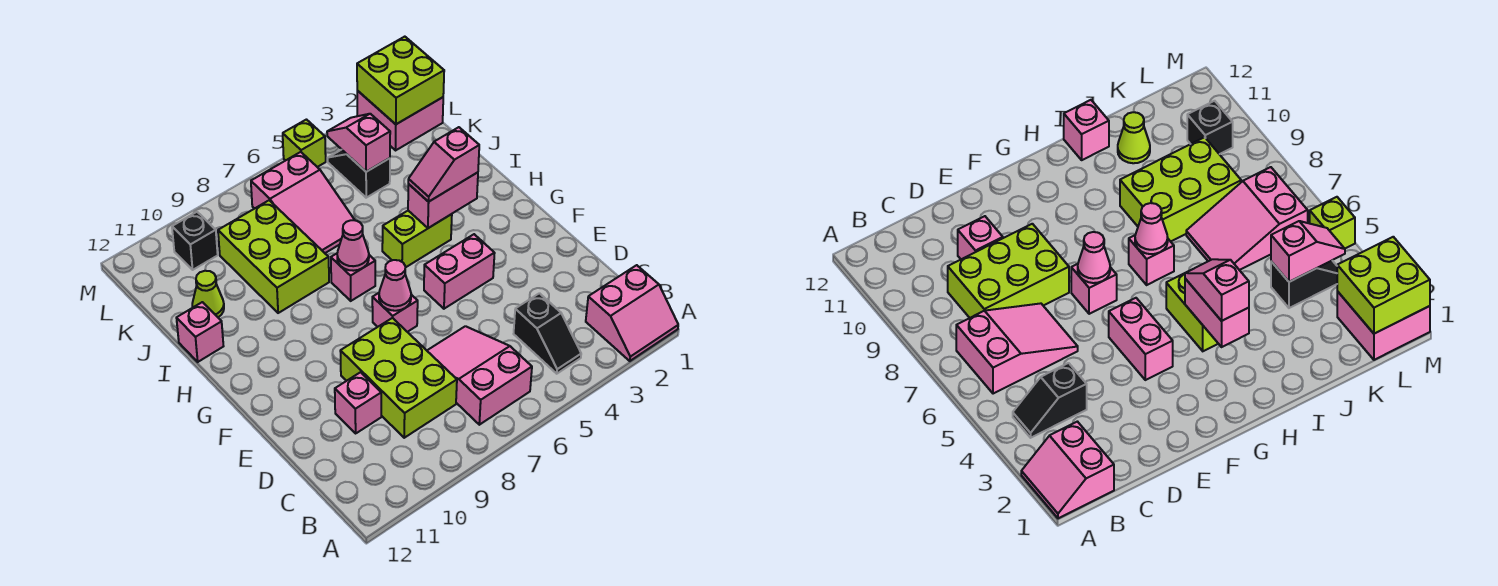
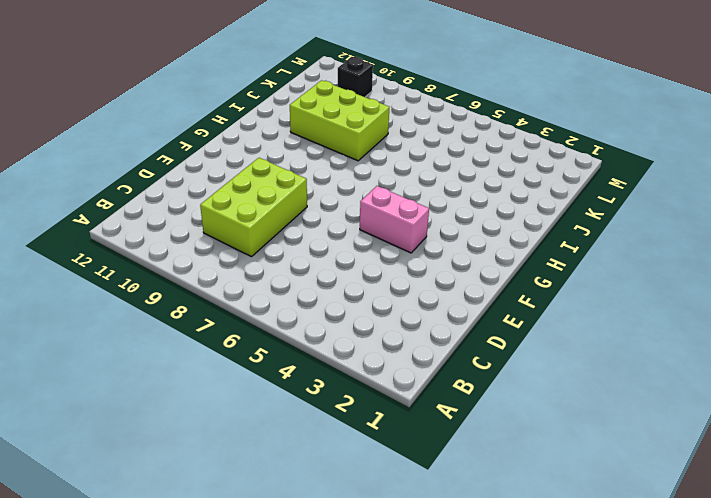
lime brick I8:J10 level 1 -> lime brick I8:K9 level 1
none -> pink slope A1:B2 level 1 top B
none -> black slope B4:C4 level 1 top C
none -> pink slope B6:D7 level 1 top B

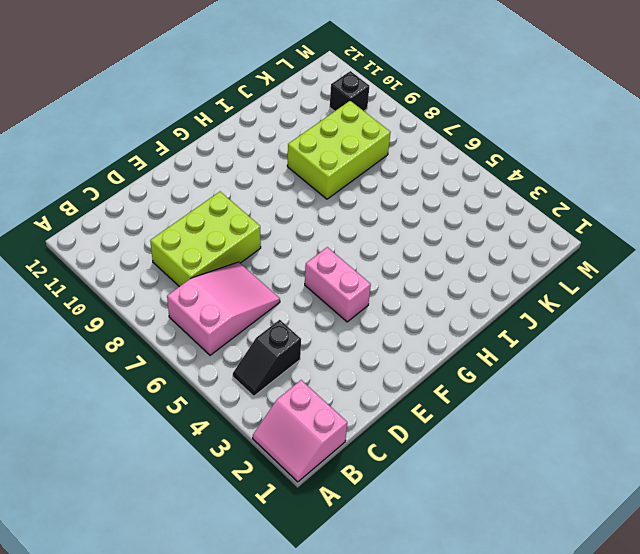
none -> pink brick D10 level 1
none -> pink brick F7 level 1
none -> lime brick H4:H5 level 1

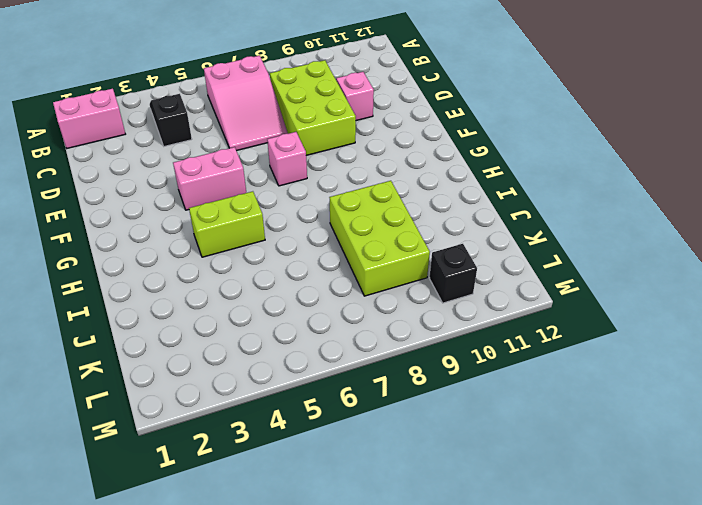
none -> pink brick H7 level 1
none -> pink brick I12 level 1
none -> pink slope J6:L7 level 1 top L

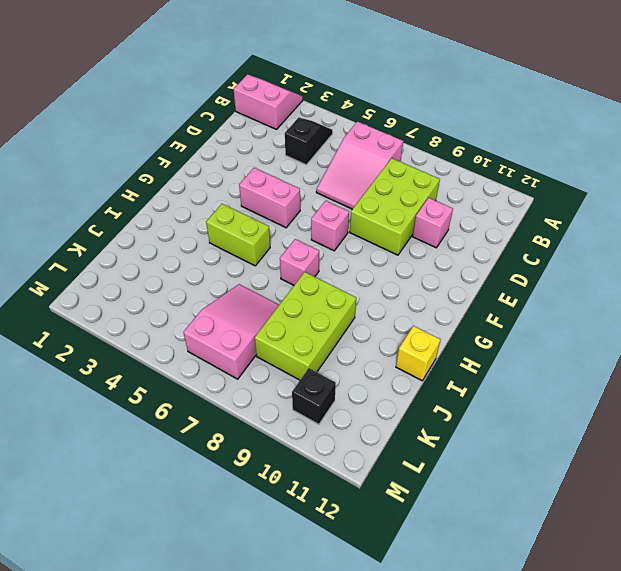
yellow brick I12 level 1 -> pink brick I12 level 1
none -> lime cone J11 level 1
none -> black slope K4:L4 level 1 top K
none -> pink brick L1:M2 level 1

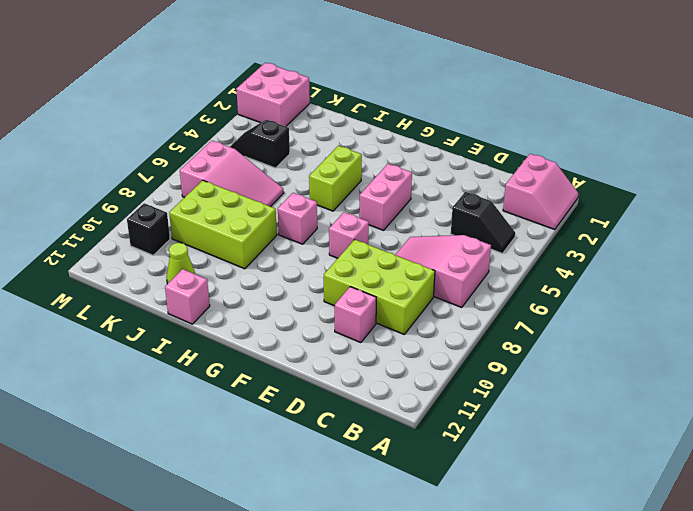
none -> lime brick M5 level 1
none -> pink cone F7 level 2
none -> pink brick H3:H4 level 2

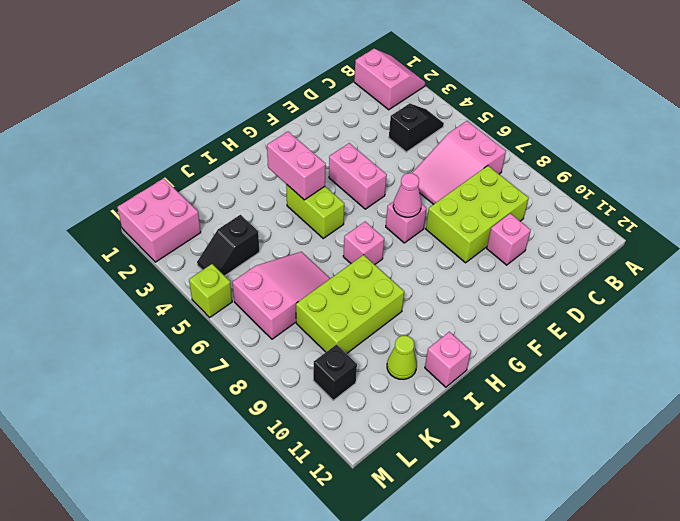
none -> pink cone H7 level 2
none -> pink slope K4:L4 level 2 top K
none -> lime brick L1:M2 level 2

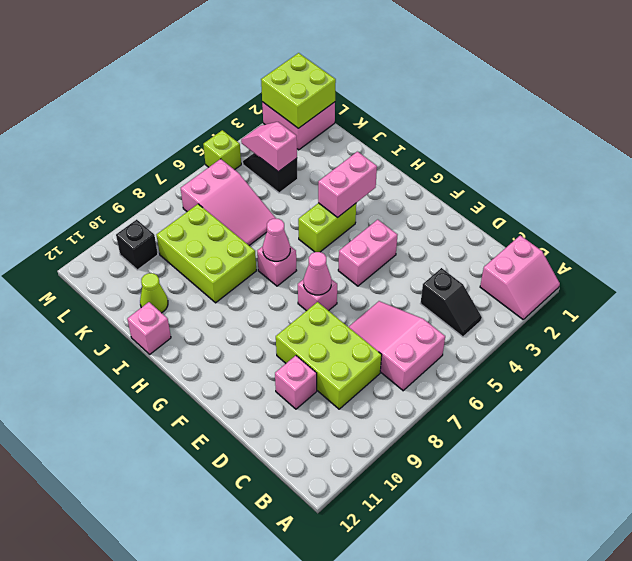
none -> pink slope H3:H4 level 3 top 3

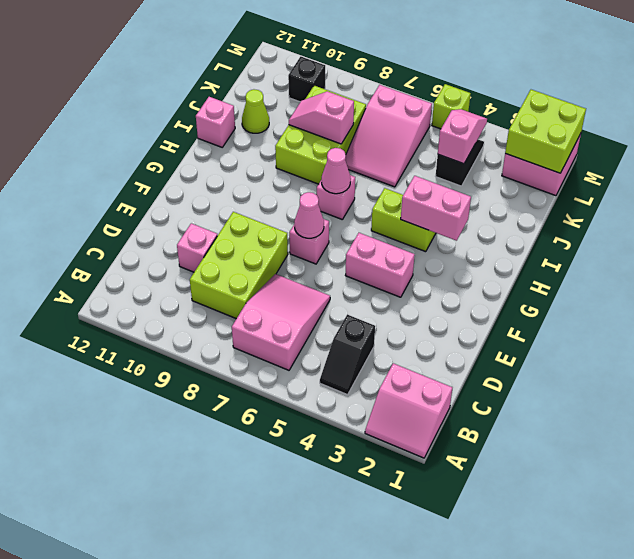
pink slope J8:J9 level 2 top 8 -> pink slope H3:H4 level 3 top 3

